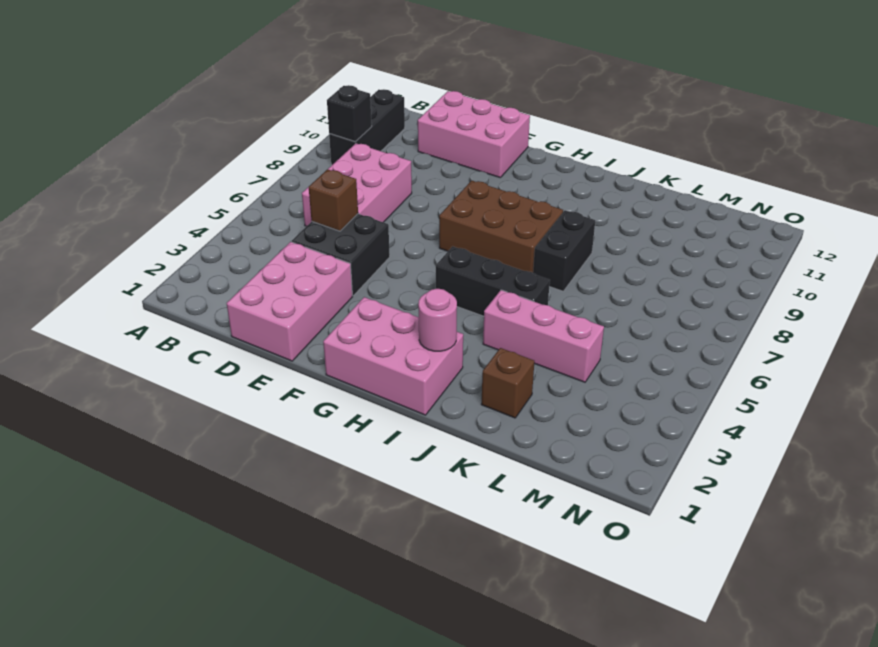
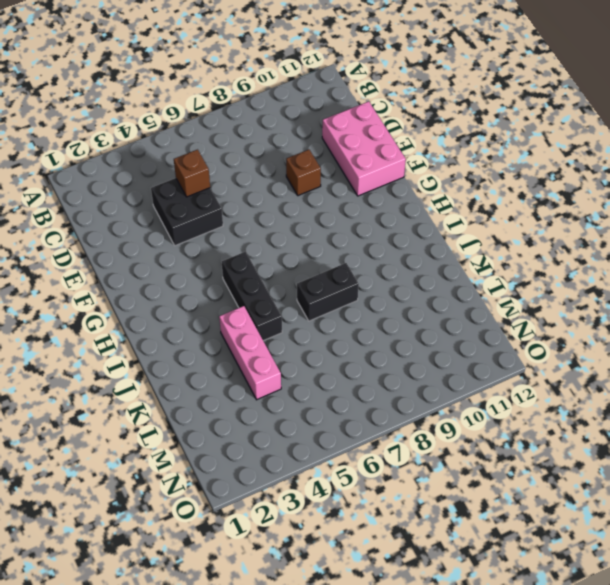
brown brick E9 level 1 -> brown brick K2 level 1
none -> black brick B9:B11 level 1
none -> pink brick C6:D8 level 1
none -> pink brick D1:E3 level 1

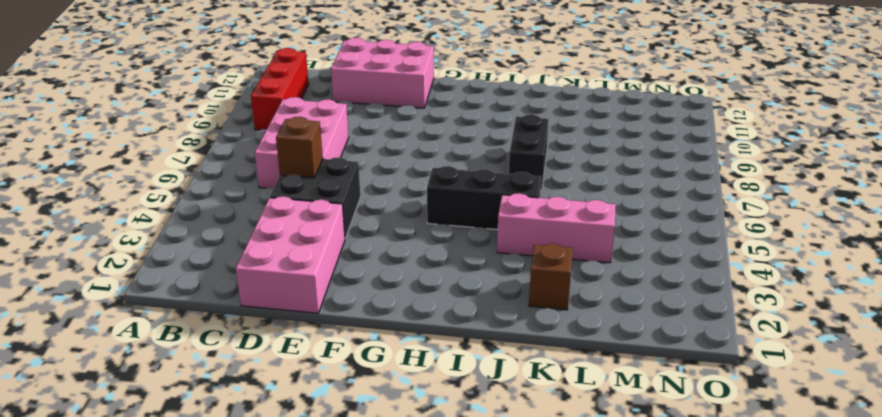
red brick B9:B11 level 1 -> black brick B9:B11 level 1
none -> pink brick G1:I2 level 1
none -> brown brick G7:I8 level 1
none -> black brick B9 level 2

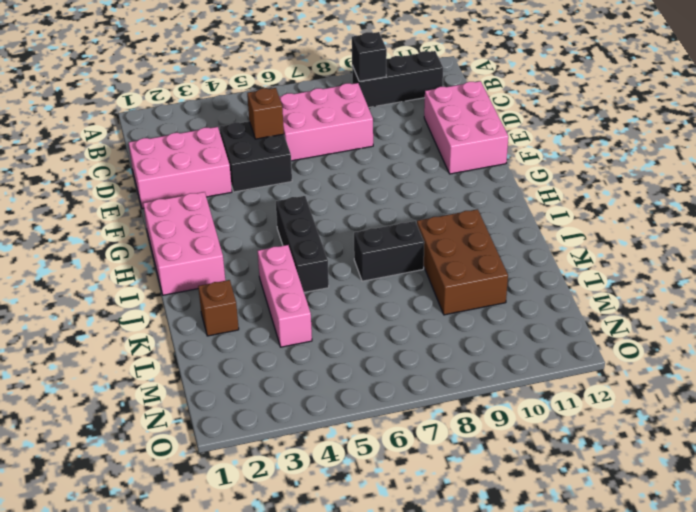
brown brick J9:L10 level 1 -> brown brick G7:I8 level 1
none -> pink round brick I2 level 2

